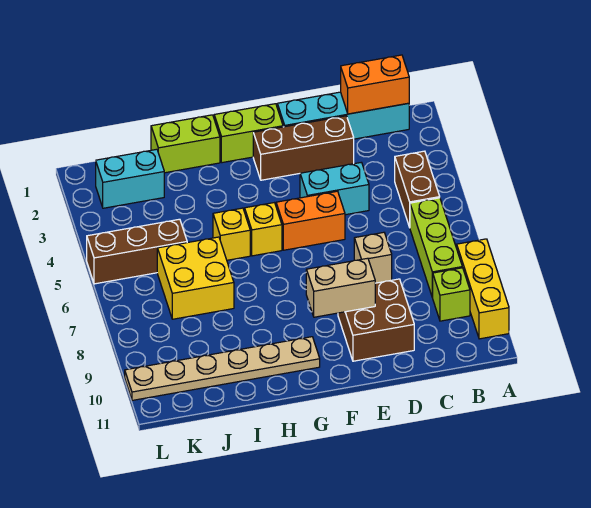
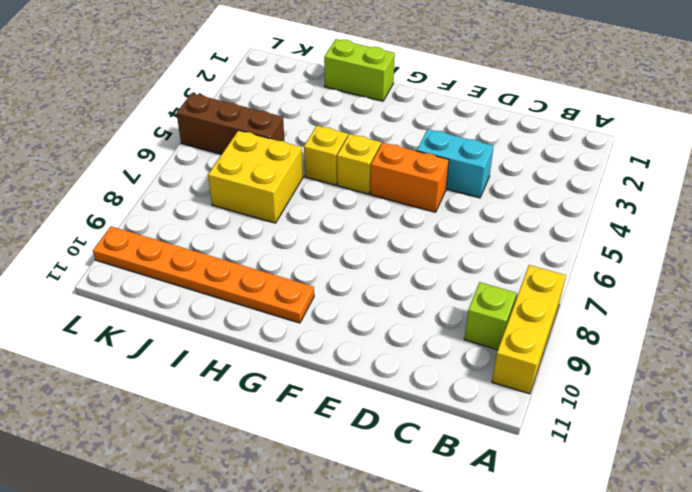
orange plate G10:L10 level 1 -> tan plate G10:L10 level 1
none -> cyan brick B1:E1 level 1
none -> brown brick B4:B5 level 1
none -> lime brick B6:B8 level 1

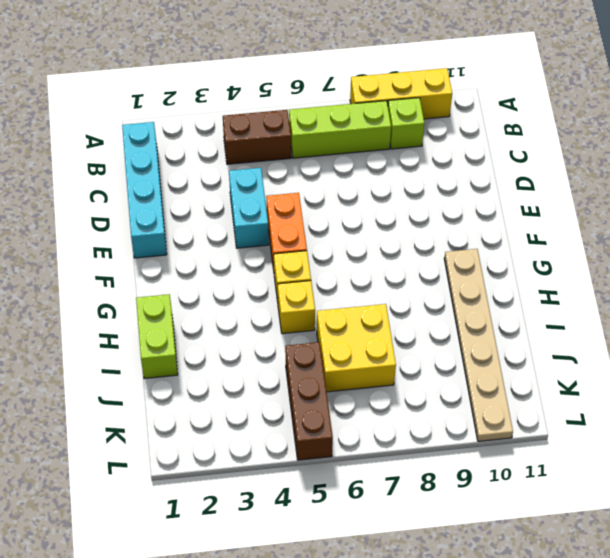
none -> brown brick D2:F2 level 1
none -> tan brick D7 level 1
none -> brown brick D9:E10 level 1

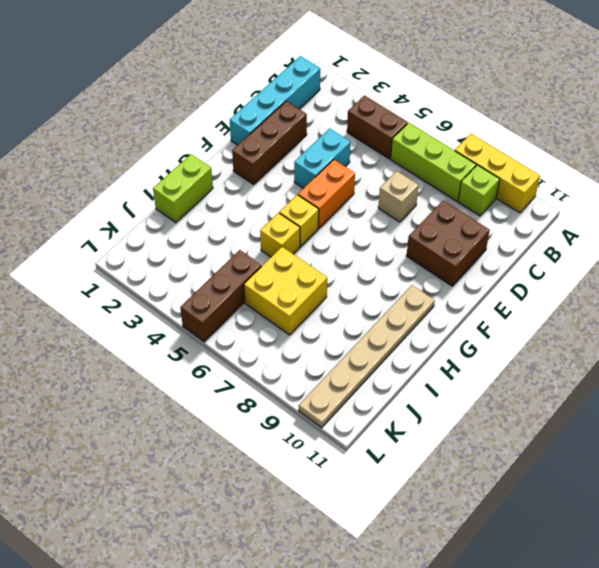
none -> lime brick F1:G1 level 1
none -> cyan brick J2:K2 level 1
none -> orange brick B1:C1 level 2

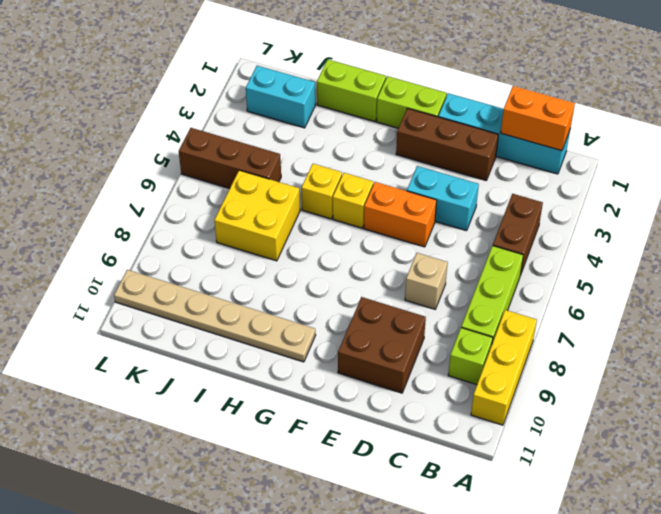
none -> tan brick E9:F9 level 2

